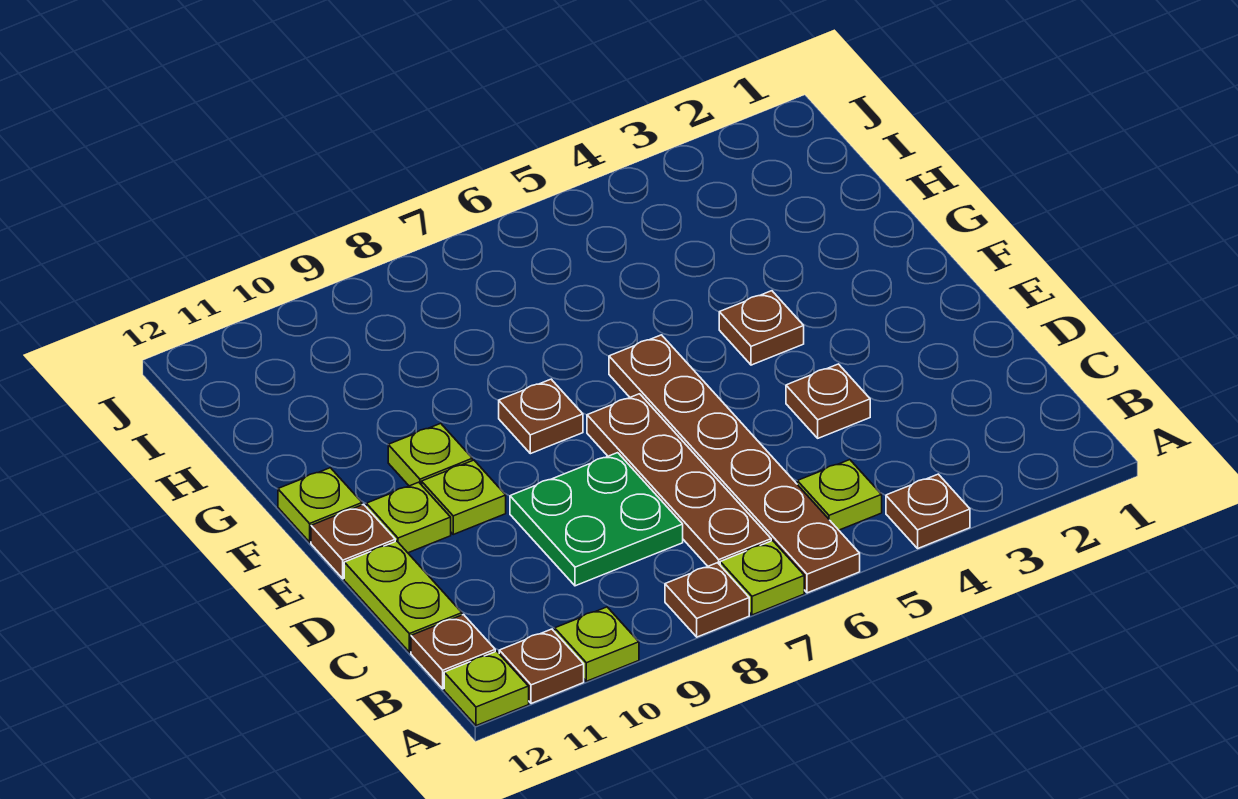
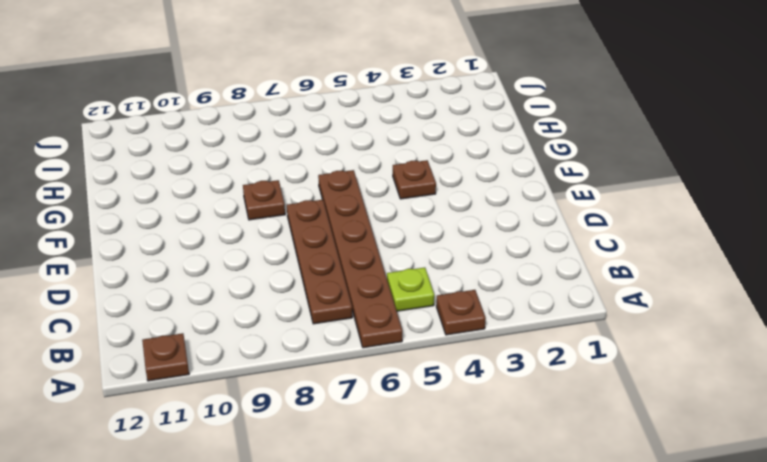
none -> lime plate A7 level 1
none -> brown plate A8 level 1
none -> lime plate A10 level 1

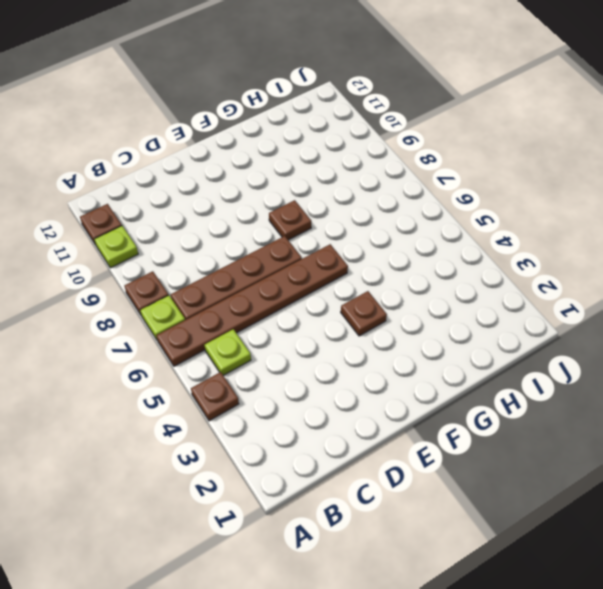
none -> lime plate A12 level 1
none -> brown plate B12 level 1
none -> green plate C8:D9 level 1

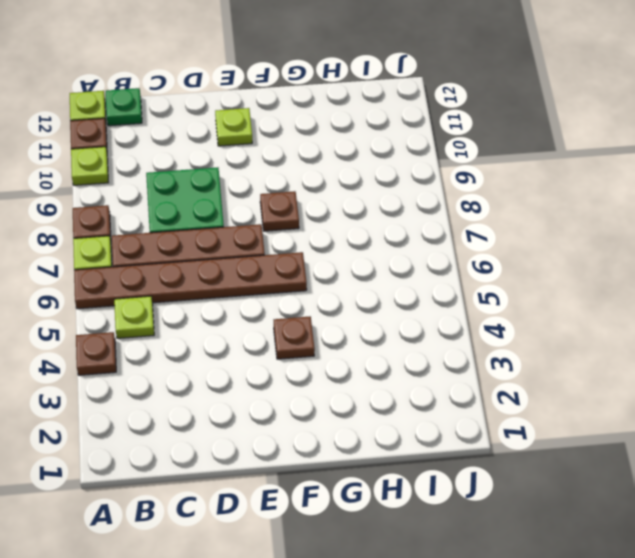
green plate B12 level 1 -> brown plate B12 level 1
none -> lime plate C12:D12 level 1
none -> brown plate D4 level 1
none -> lime plate E10 level 1

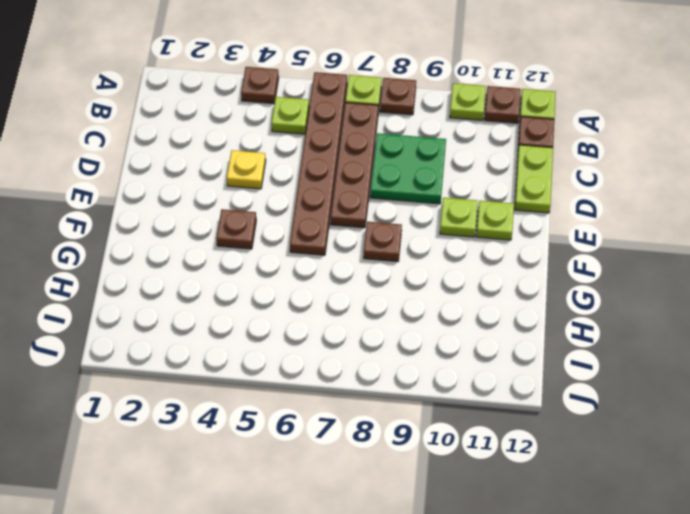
yellow plate D4 level 1 -> brown plate D4 level 1
none -> brown plate E12 level 1
none -> lime plate F10 level 1
none -> lime plate F12 level 1

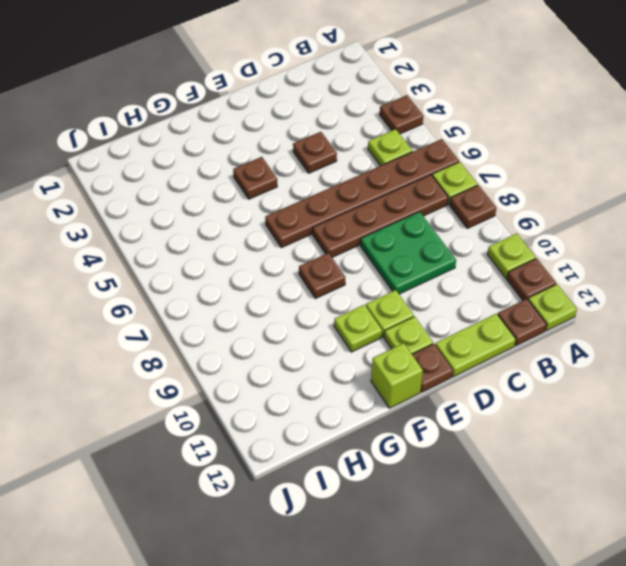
lime brick F12 level 1 -> lime plate F12 level 1

